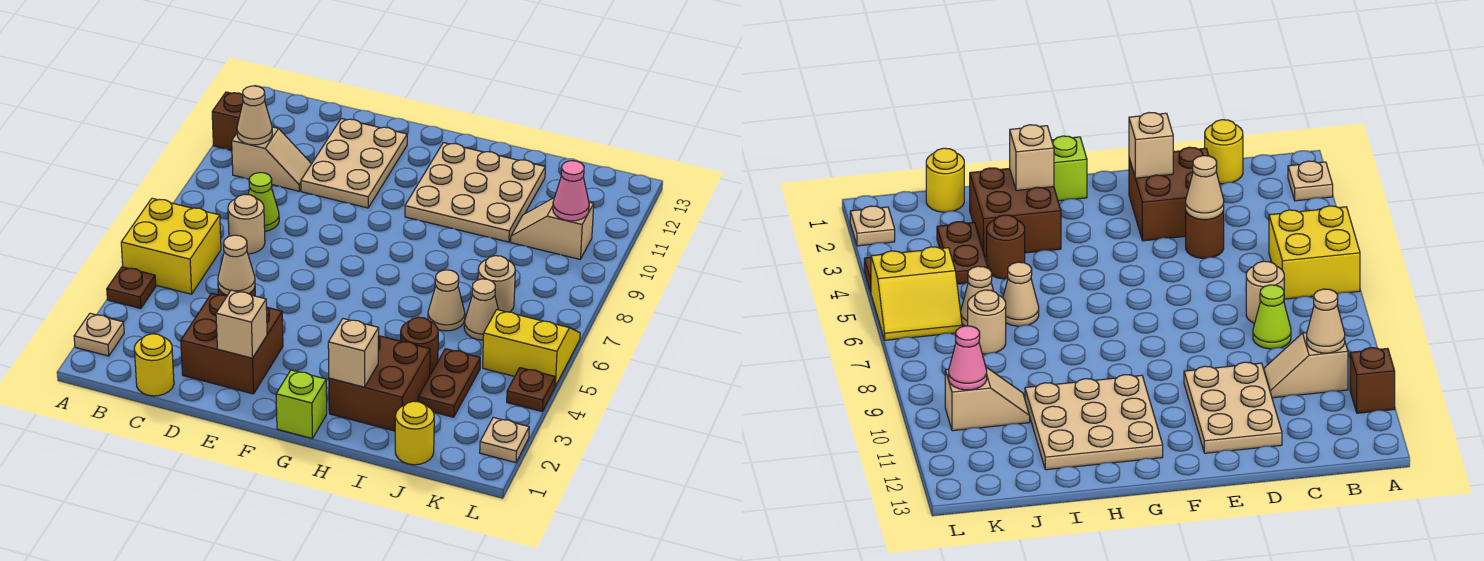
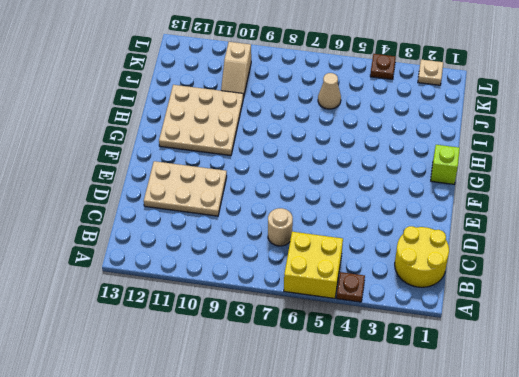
yellow round brick B1:C2 level 1 -> yellow round brick C1 level 1
none -> tan plate A2 level 1
none -> brown brick A11 level 1
none -> tan slope B10:C10 level 1 top B

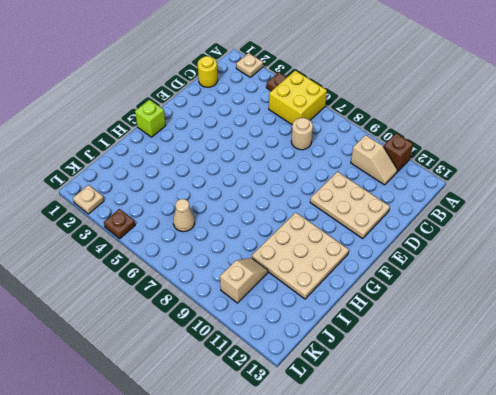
tan slope B10:B11 level 1 top 10 -> tan slope B10:C10 level 1 top B
none -> lime cone C8 level 1
none -> brown brick D2:E3 level 1
none -> brown round brick D4 level 1

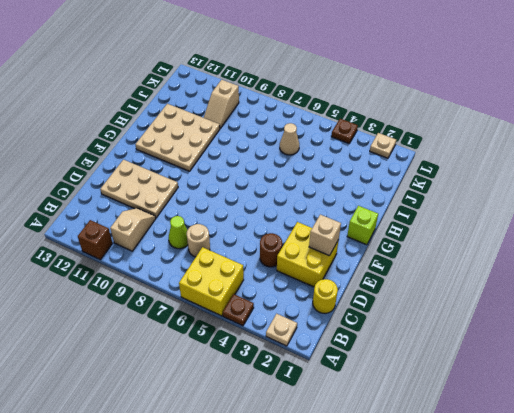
yellow brick D2:E3 level 1 -> brown brick D2:E3 level 1
none -> brown brick H2:I3 level 1
none -> brown round brick I4 level 1
none -> tan cone I6 level 1

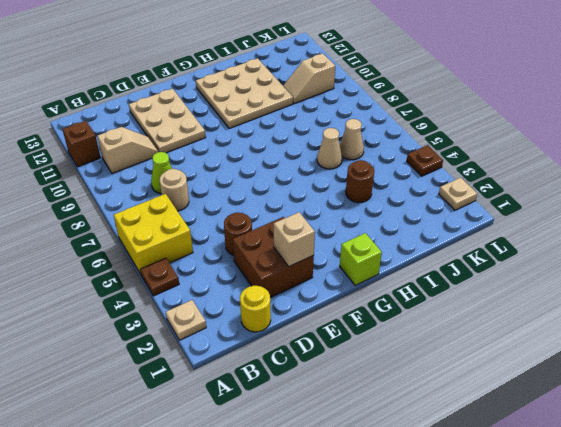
none -> brown brick H2:I3 level 1
none -> yellow round brick J1 level 1
none -> brown plate J3:J4 level 1

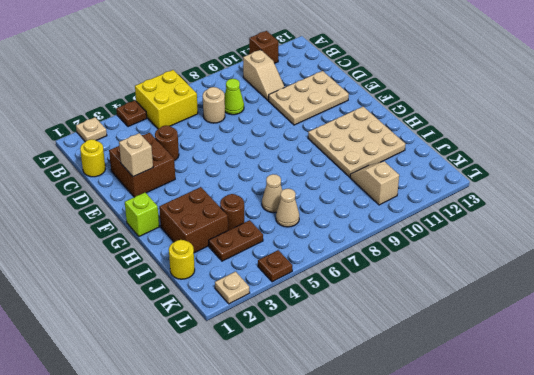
none -> tan round brick J7 level 1
none -> yellow slope K5:L6 level 1 top 5
none -> tan cone B10 level 2

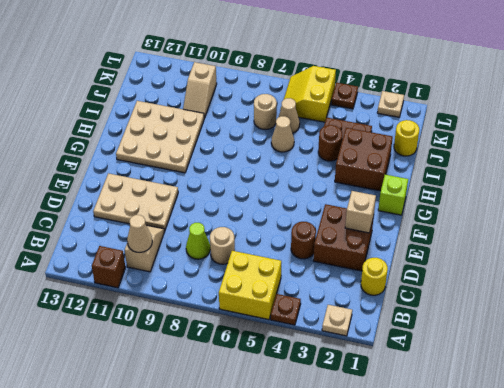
none -> tan cone D4 level 2
none -> tan brick H2 level 2
none -> pink cone K10 level 2

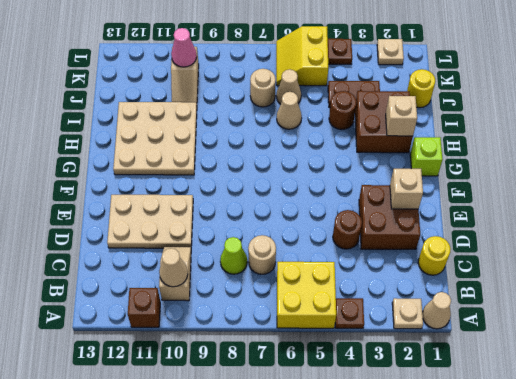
tan cone A1 level 1 -> tan cone D4 level 2

